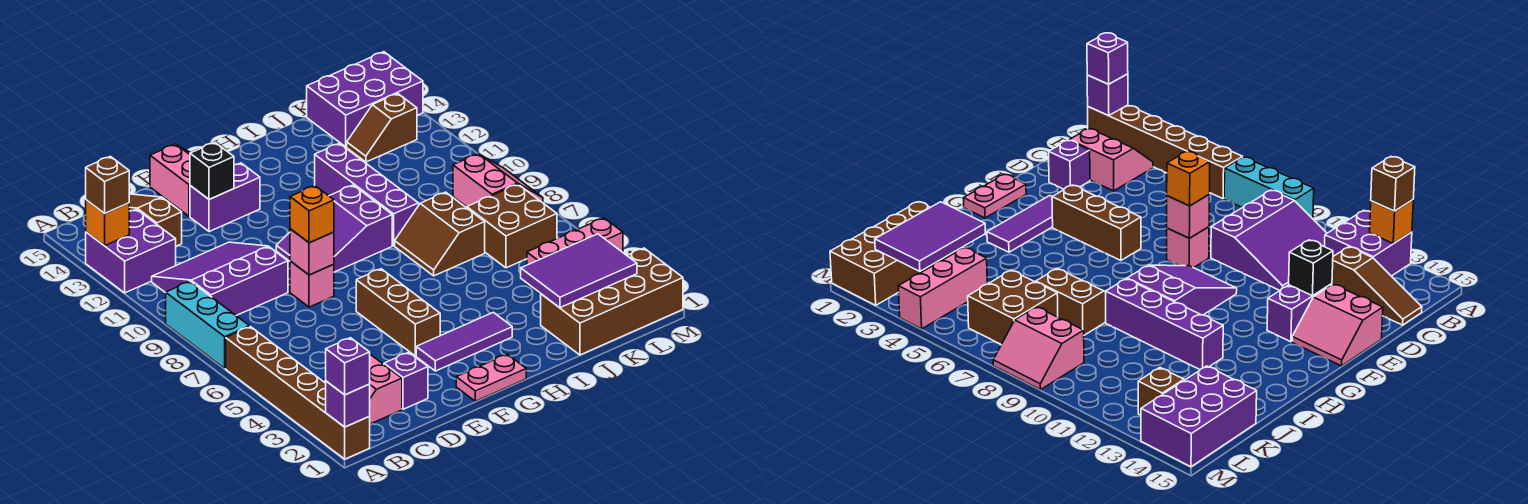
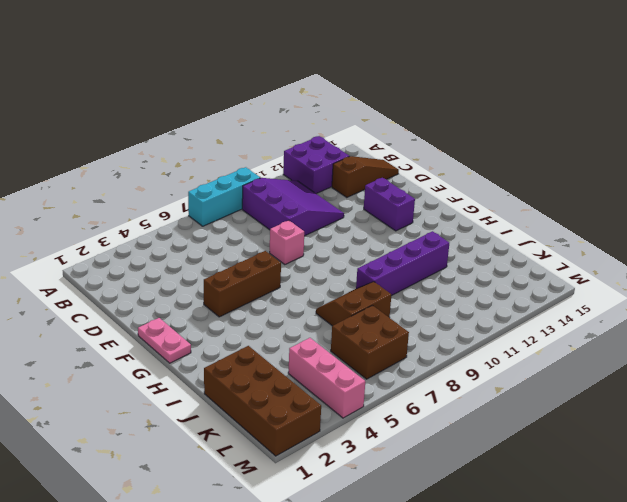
none -> brown brick A1:A6 level 1
none -> pink slope B2:C3 level 1 top C
none -> purple brick D2 level 1
none -> pink slope E14:F15 level 1 top E

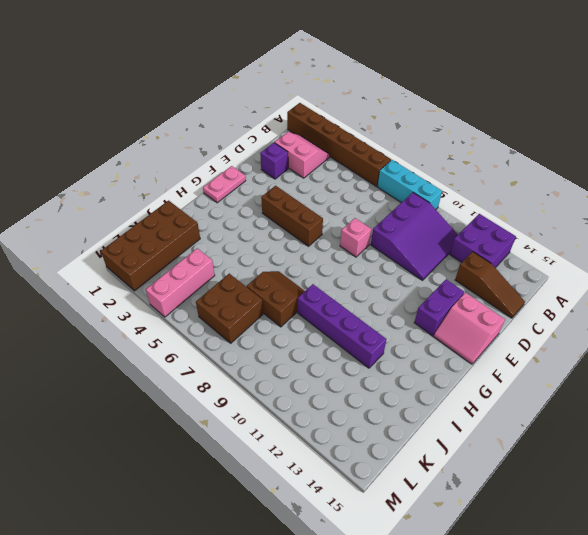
none -> purple tile F3:H3 level 1
none -> purple slope F9:H10 level 1 top H
none -> brown slope K13:L13 level 1 top L
none -> purple brick K14:M15 level 1

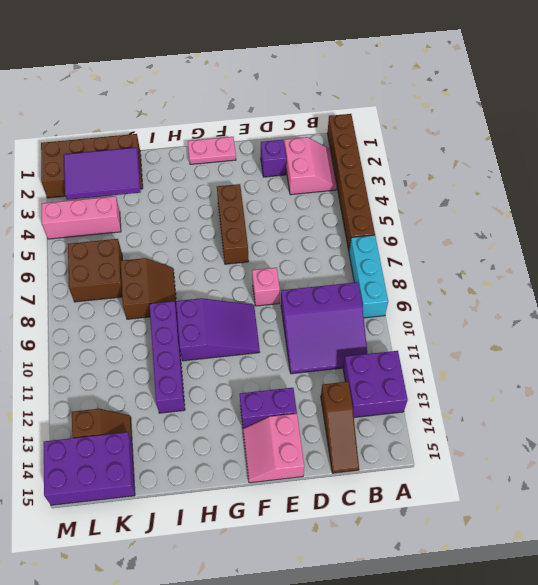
none -> purple tile F3:H3 level 1
none -> pink slope L8:M9 level 1 top L
none -> purple brick A1 level 2
none -> orange brick A13 level 2

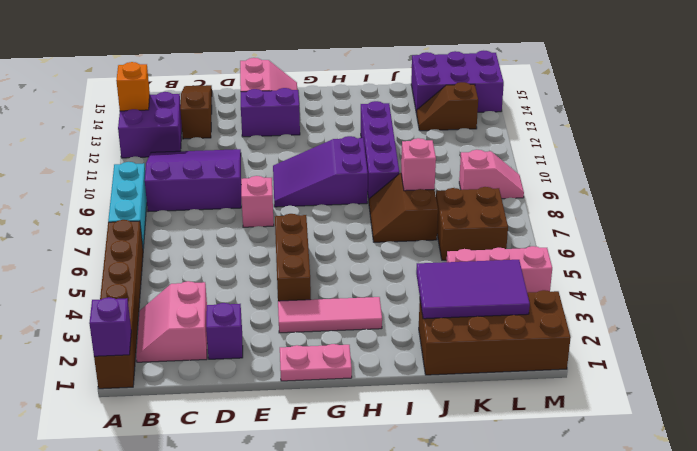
pink tile F3:H3 level 1 -> purple tile F3:H3 level 1
pink brick J8 level 2 -> pink brick E8 level 2
pink slope L9:M9 level 1 top L -> pink slope L8:M9 level 1 top L
none -> black brick E13 level 2
none -> purple brick A1 level 3
none -> brown brick A13 level 3
none -> orange brick E8 level 3

